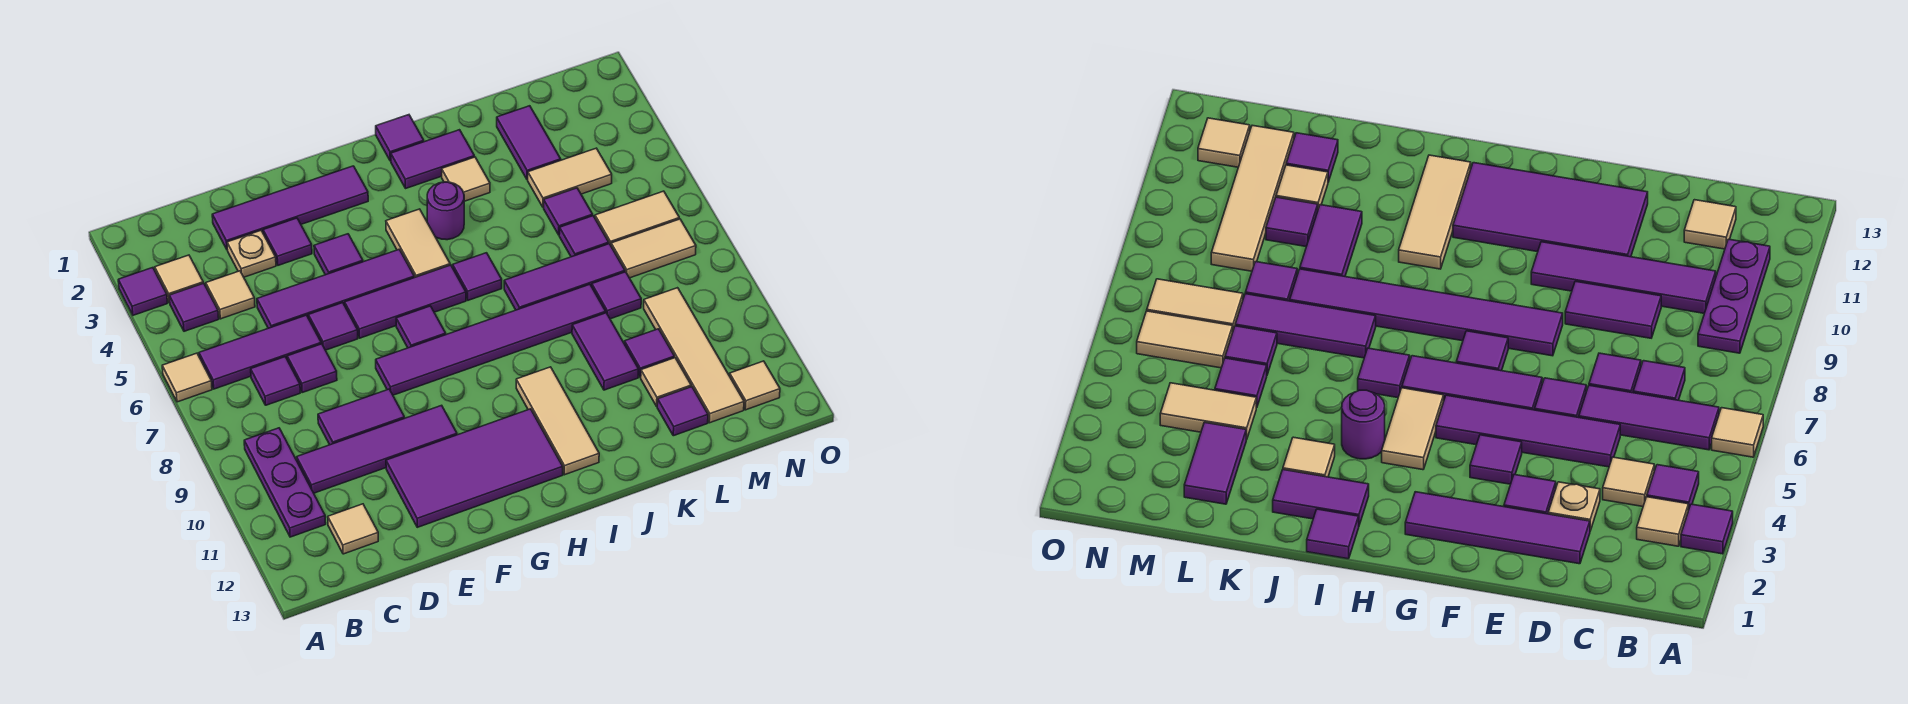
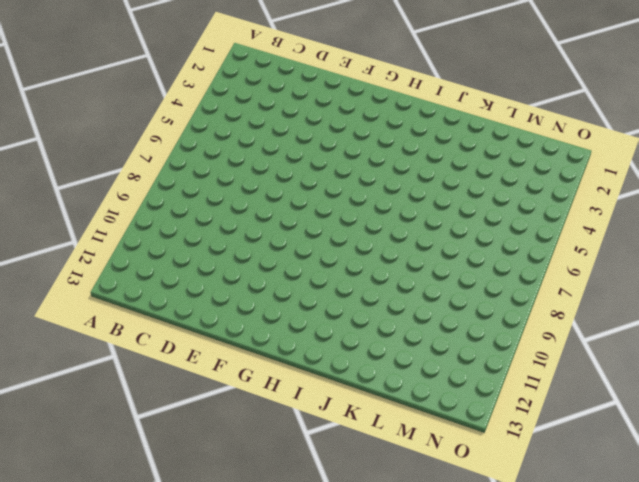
none -> purple tile A3 level 1
none -> tan tile A6 level 1
none -> tan tile B3 level 1
none -> purple tile B4 level 1

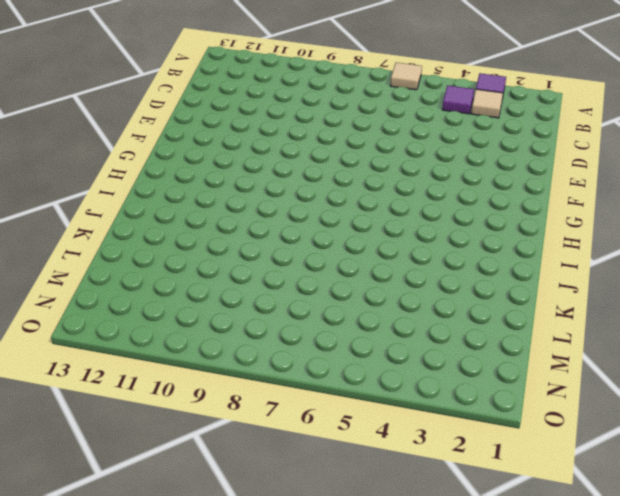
none -> purple tile B6:D6 level 1
none -> purple plate B9:B11 level 1
none -> tan tile C4 level 1
none -> purple tile C7 level 1

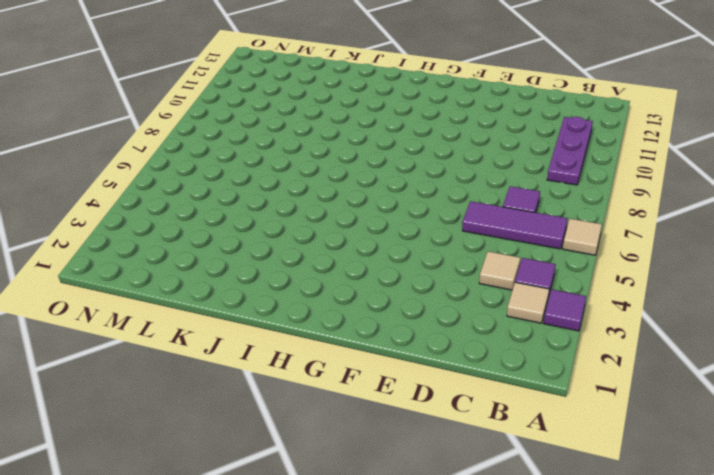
none -> purple tile C10:F10 level 1
none -> tan tile C12 level 1
none -> purple tile D2:G2 level 1
none -> tan plate D3 level 1

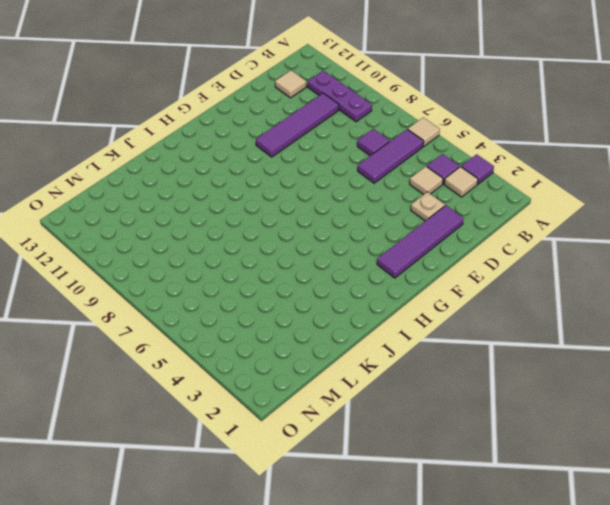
none -> purple tile D5:G5 level 1
none -> purple tile D7 level 1
none -> purple tile D9:E9 level 1
none -> purple tile E3 level 1

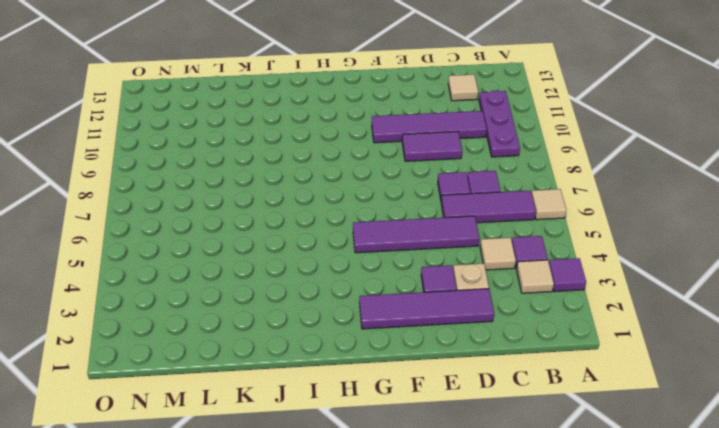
none -> purple tile E6 level 1
none -> purple tile E11:H12 level 1
none -> purple tile F4 level 1
none -> purple tile F6:H6 level 1

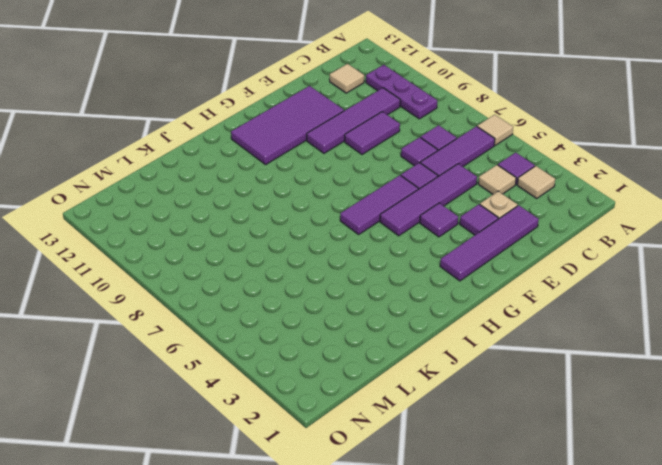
none -> purple tile A3 level 1
none -> purple tile F8:K8 level 1
none -> purple tile G7 level 1
none -> tan tile H4:H5 level 1

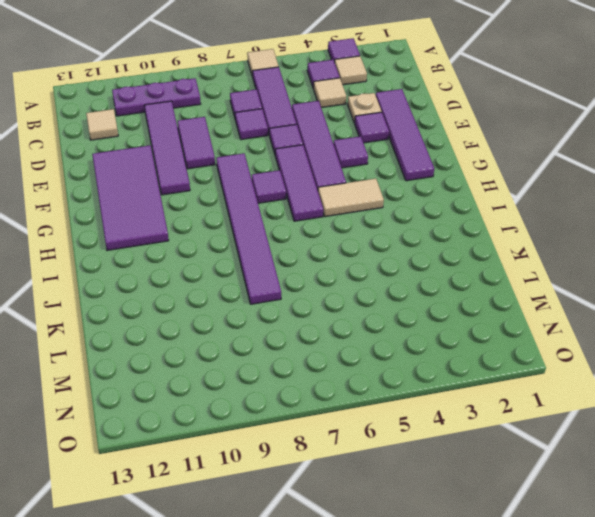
none -> purple tile I1 level 1
none -> purple tile I2:J2 level 1
none -> purple round brick I4 level 1
none -> purple tile I6 level 1

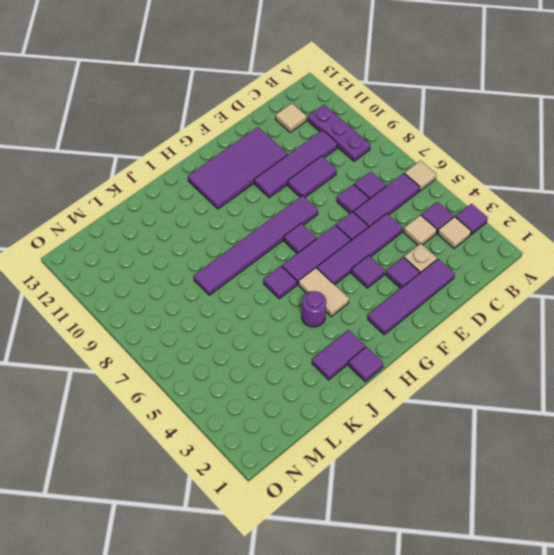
none -> tan tile I10:I12 level 1
none -> tan tile J3 level 1
none -> purple tile J7:L7 level 1
none -> purple tile K9:K10 level 1

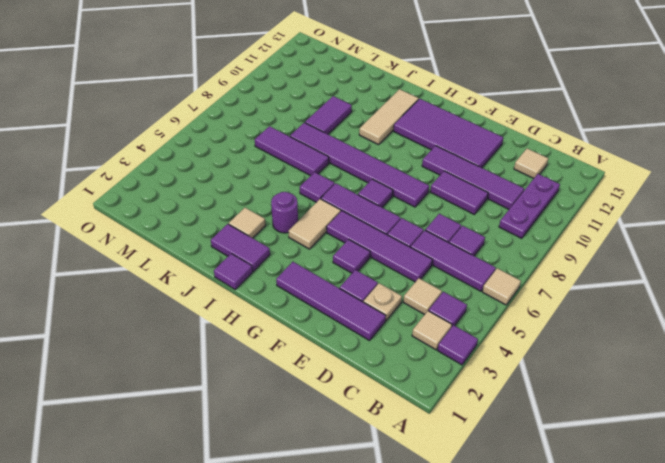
none -> purple tile L2:L3 level 1
none -> tan tile L4:M4 level 1
none -> purple tile L5 level 1
none -> purple tile L6 level 1

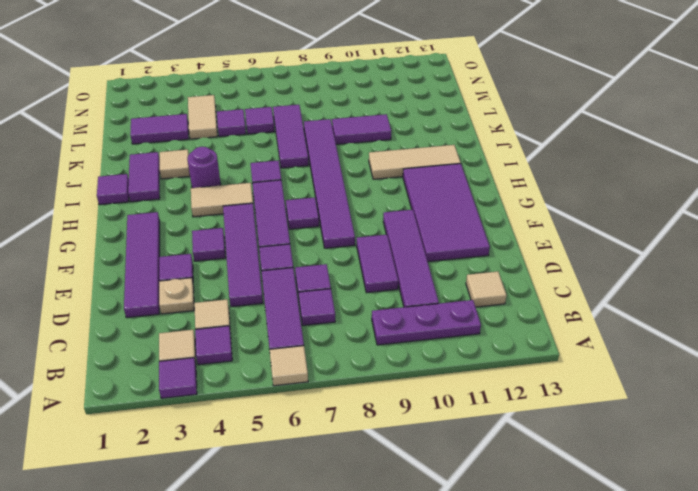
none -> purple tile L8 level 1
none -> purple tile L10 level 1
none -> tan tile L11 level 1
none -> purple tile L12 level 1

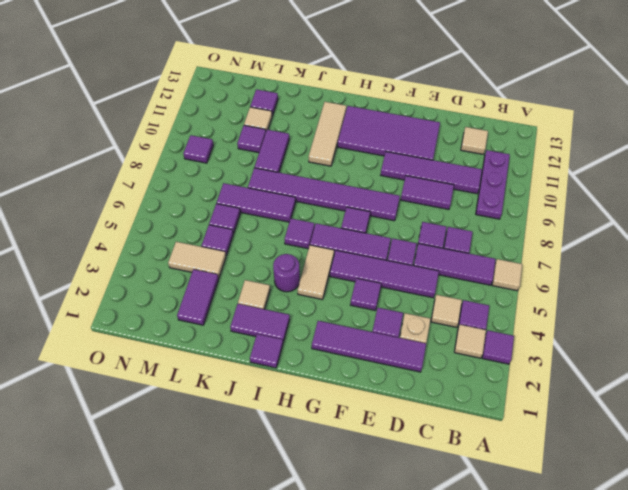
purple tile N9 level 1 -> purple tile L8 level 1
none -> tan tile M6:N6 level 1
none -> tan tile M7:N7 level 1
none -> tan tile M9:M12 level 1
none -> tan tile N12 level 1

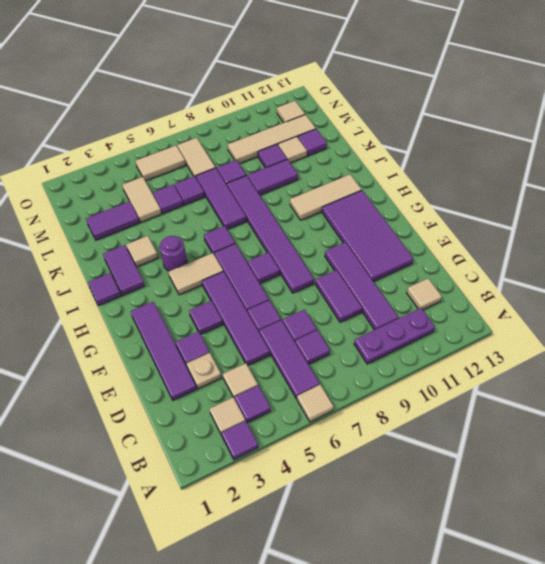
tan tile N5:N6 level 1 -> tan tile M6:N6 level 1

